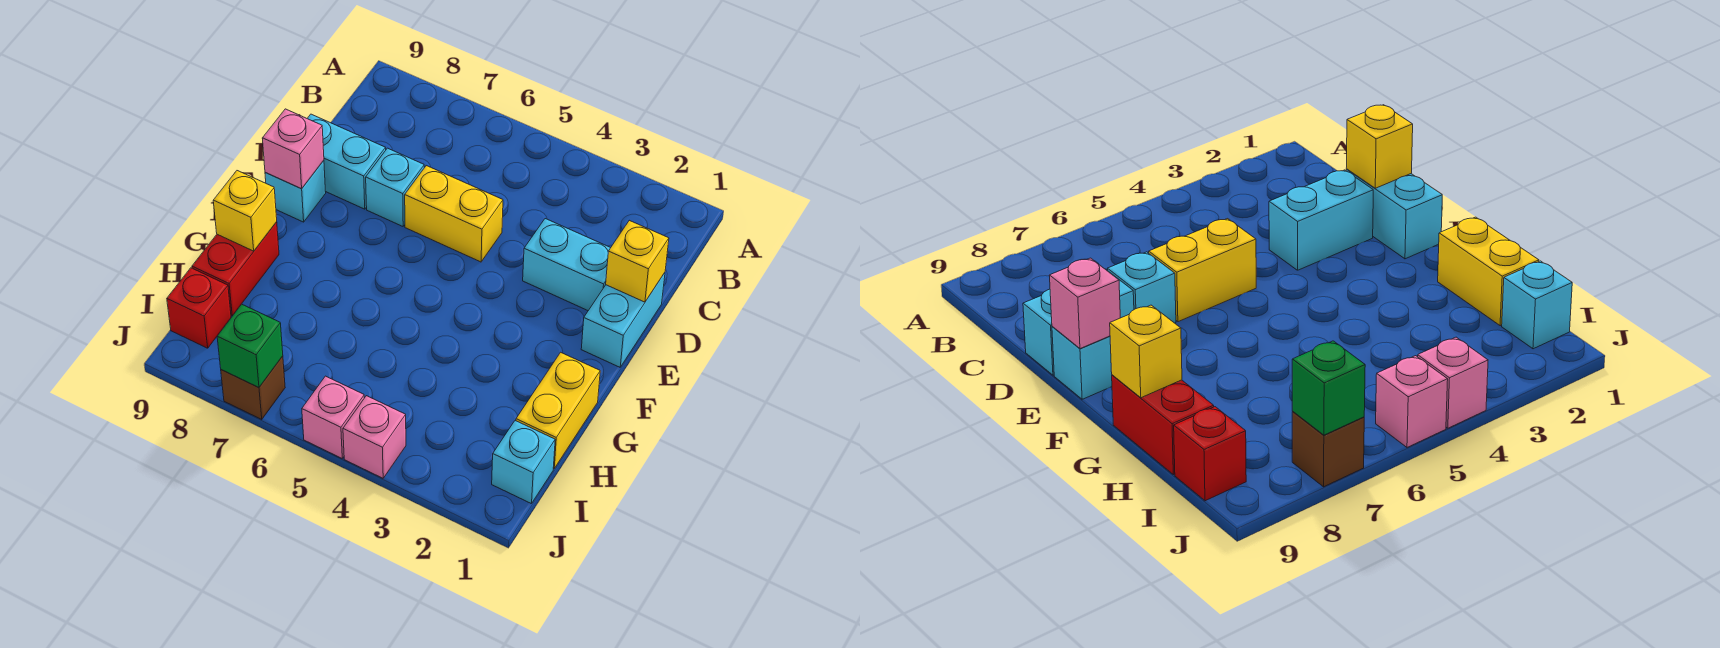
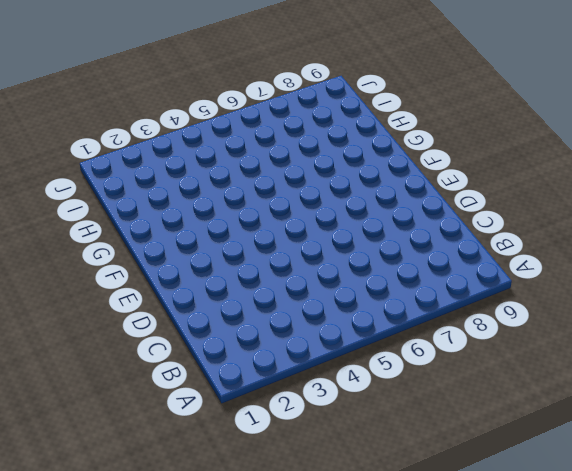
none -> cyan brick D1:E1 level 1
none -> cyan brick D2:D3 level 1
none -> yellow brick D5:D6 level 1

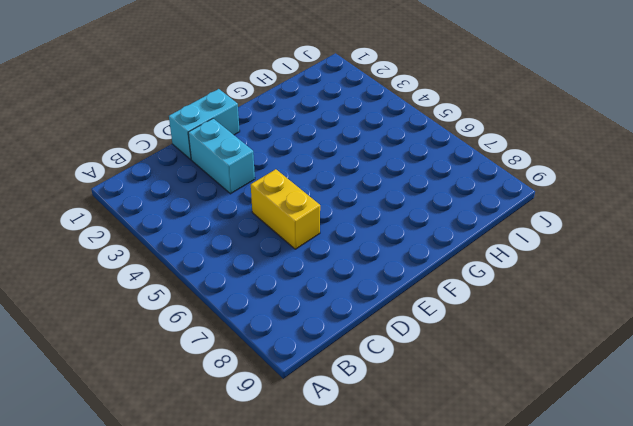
none -> cyan brick D7 level 1
none -> cyan brick D8:D9 level 1
none -> cyan brick E9 level 1

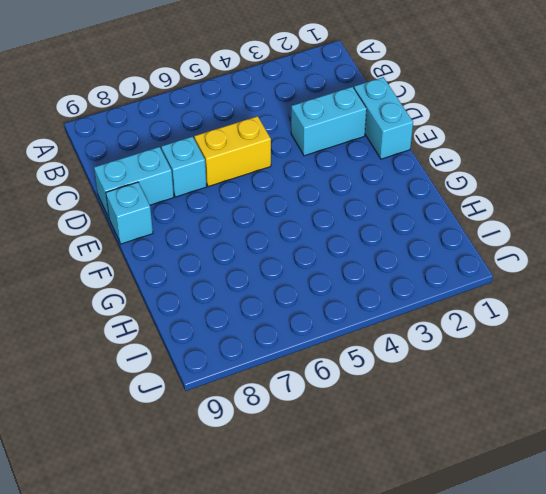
none -> yellow brick G1:H1 level 1
none -> red brick G9:H9 level 1
none -> cyan brick I1 level 1

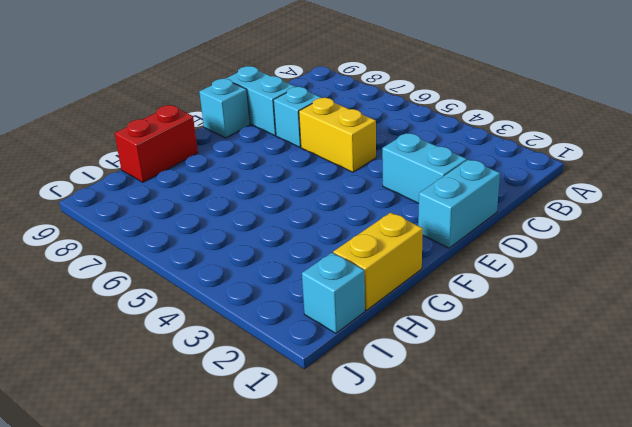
none -> red brick I9 level 1
none -> pink brick J4 level 1
none -> pink brick J5 level 1

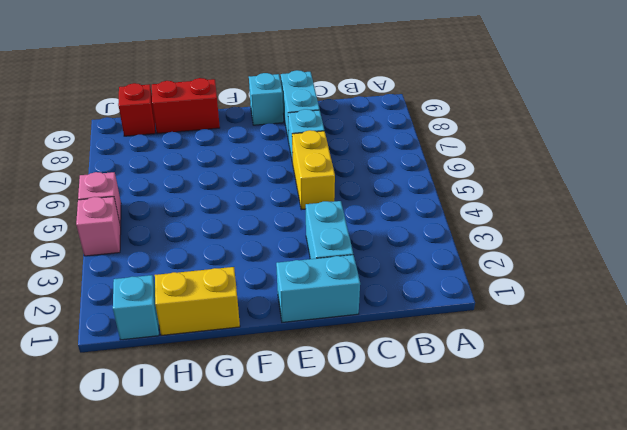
none -> brown brick J7 level 1
none -> yellow brick D1 level 2
none -> pink brick E9 level 2

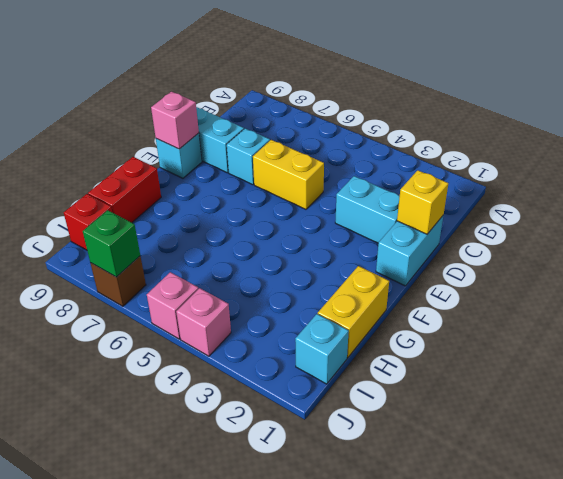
none -> yellow brick G9 level 2

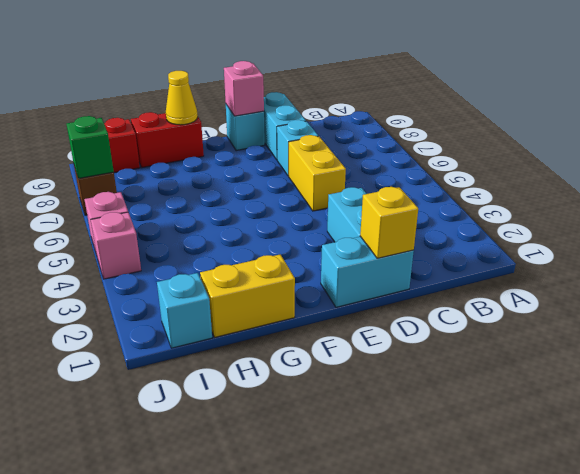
yellow cone G9 level 2 -> yellow brick G9 level 2

